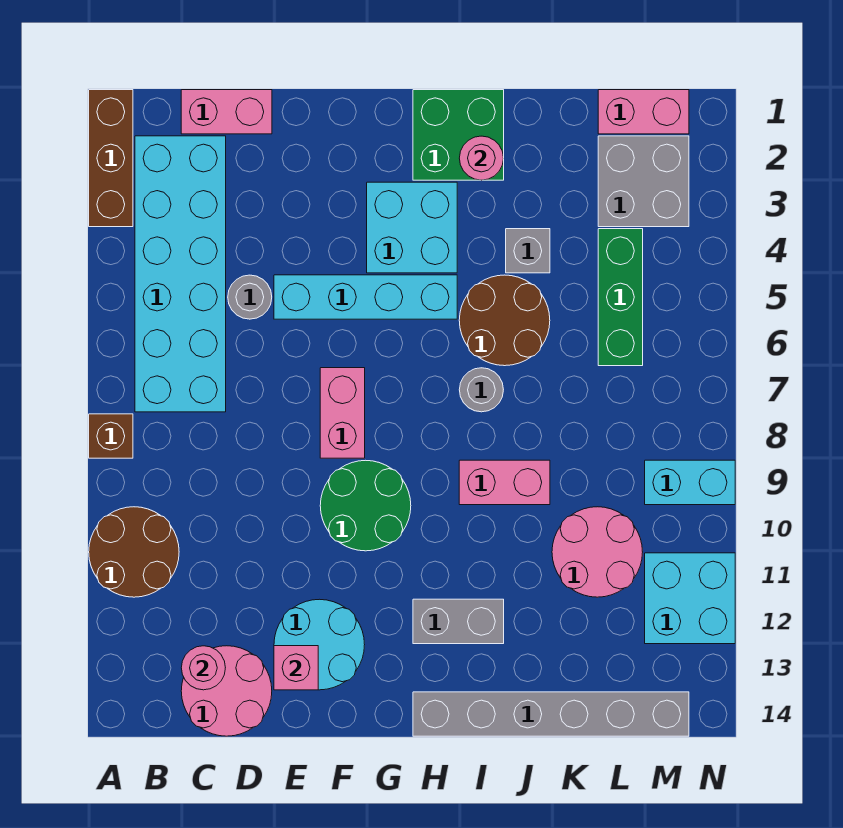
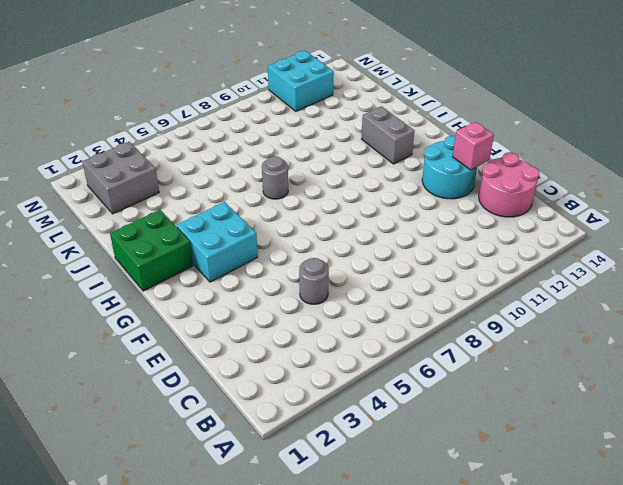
none -> brown brick A1:A3 level 1
none -> brown brick A8 level 1
none -> brown round brick A10:B11 level 1

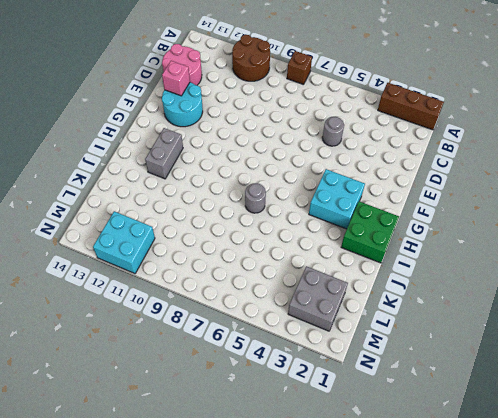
none -> cyan brick B2:C7 level 1
none -> pink brick C1:D1 level 1
none -> cyan brick E5:H5 level 1

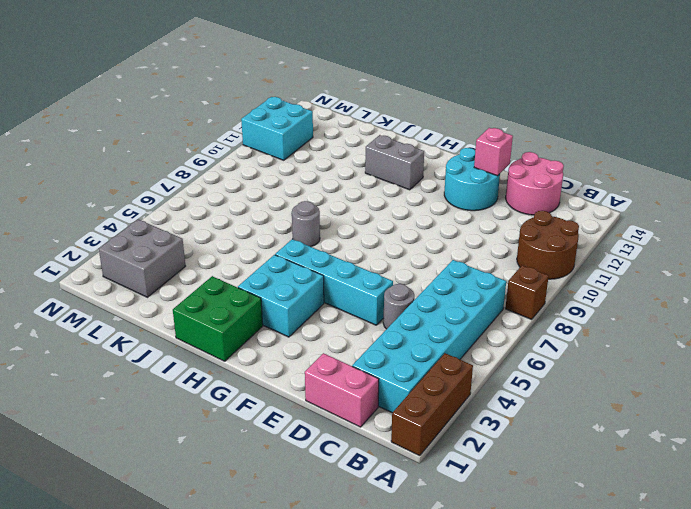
none -> pink brick F7:F8 level 1
none -> green round brick F9:G10 level 1
none -> grey brick H14:M14 level 1

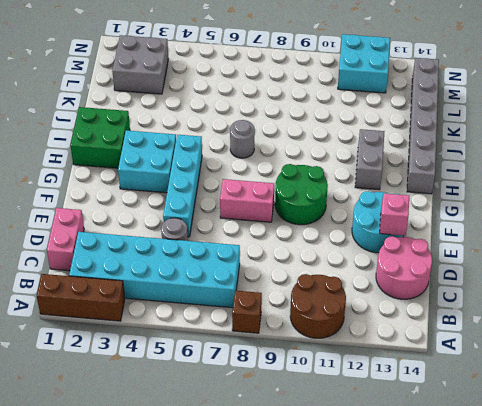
none -> brown round brick I5:J6 level 1
none -> pink brick I9:J9 level 1
none -> grey brick J4 level 1

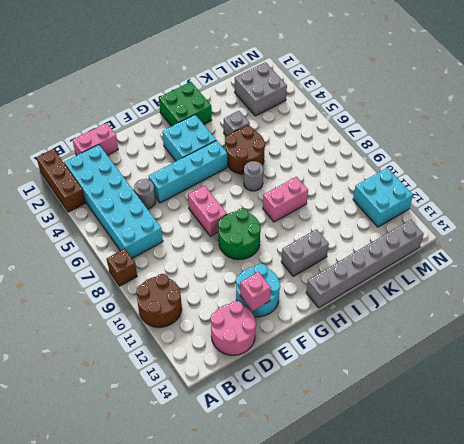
none -> pink round brick K10:L11 level 1
none -> pink brick L1:M1 level 1
none -> green brick L4:L6 level 1

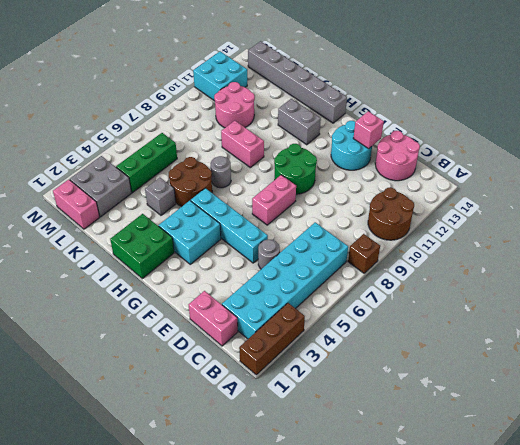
none -> cyan brick M9:N9 level 1
none -> pink round brick C13 level 2
none -> pink round brick I2 level 2

